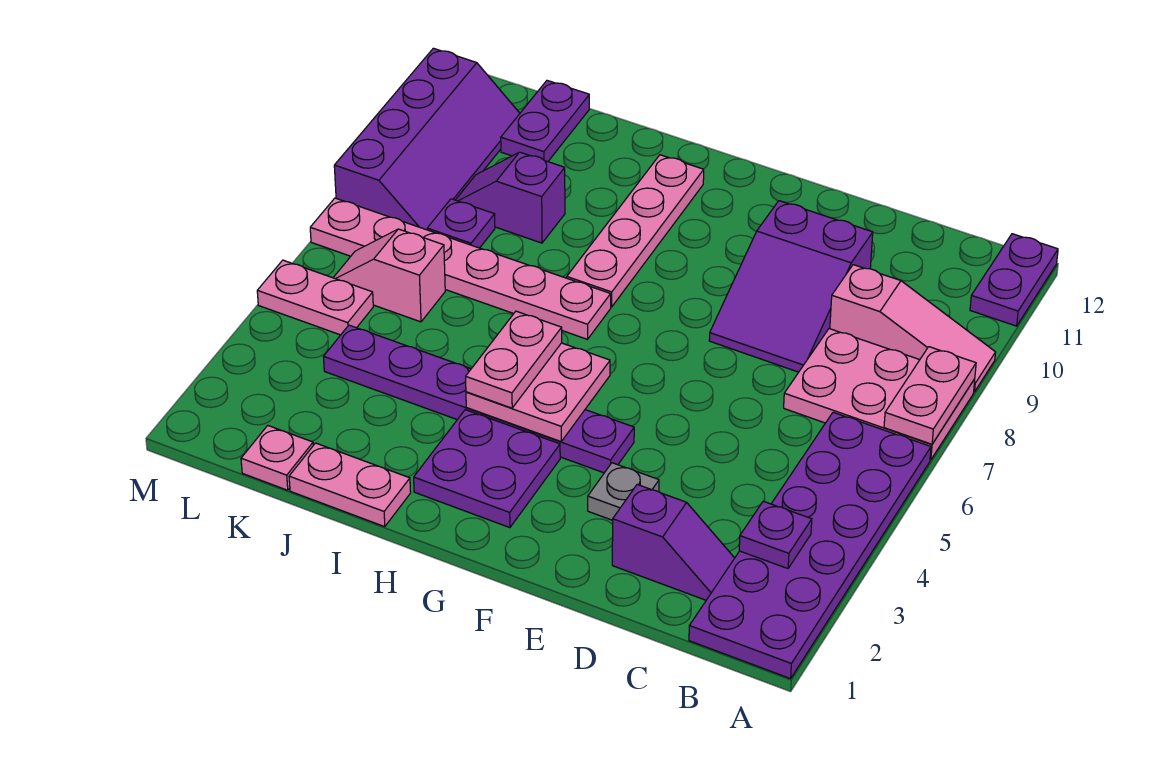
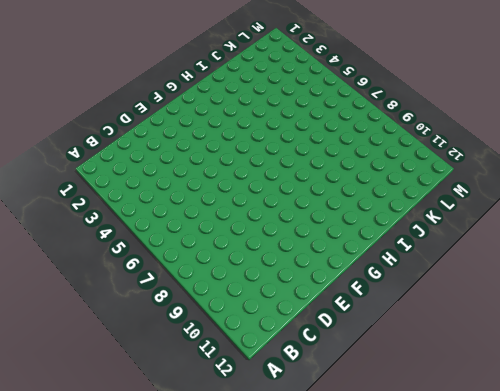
none -> purple plate A1:B6 level 1
none -> pink plate A7:C8 level 1
none -> pink slope A9:C9 level 1 top C

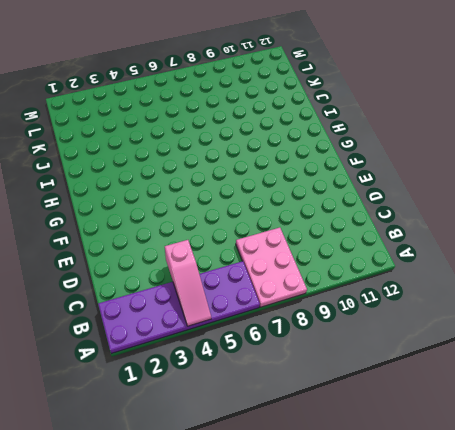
pink slope A4:C4 level 2 top C -> pink slope A9:C9 level 1 top C
none -> purple plate A11:A12 level 1
none -> purple slope C2:D2 level 1 top D
none -> purple slope D8:E10 level 1 top 10

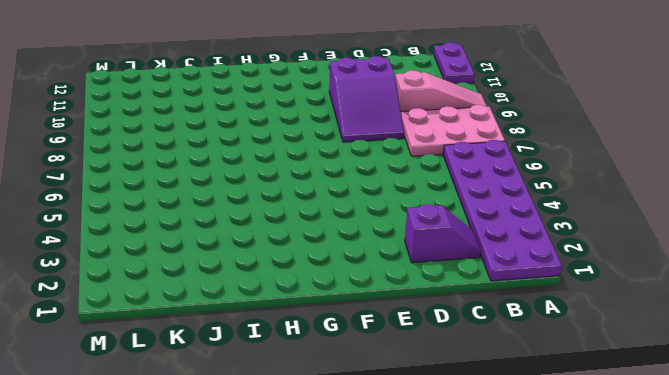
none -> grey plate E3 level 1
none -> purple plate F4:K4 level 1
none -> purple plate G2:H3 level 1

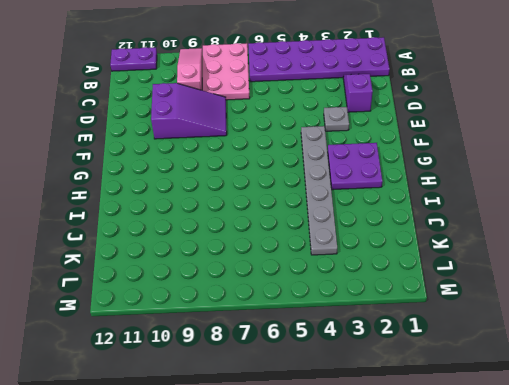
grey plate F4:K4 level 1 -> purple plate F4:K4 level 1
none -> pink plate H7:M7 level 1
none -> pink plate H8:H11 level 1
none -> pink plate I1:J1 level 1

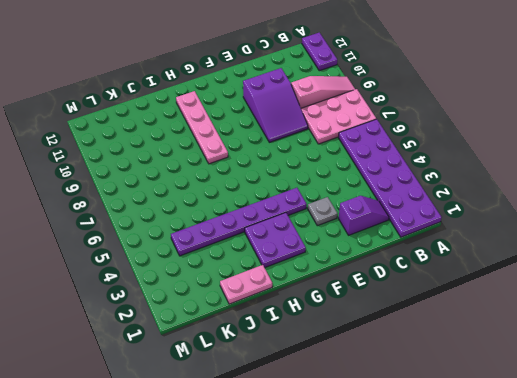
none -> pink plate H7:M7 level 1
none -> purple slope J9:K9 level 1 top J
none -> pink plate K1 level 1

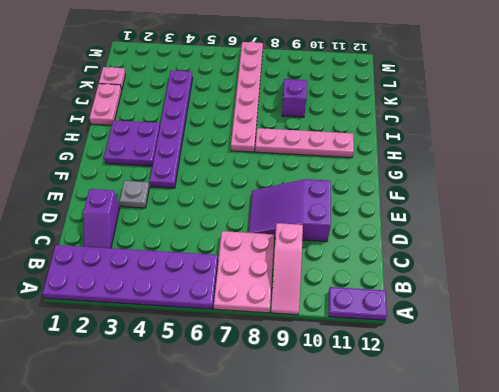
none -> pink slope K6:L6 level 1 top K
none -> purple plate K8 level 1
none -> purple plate K11:K12 level 1

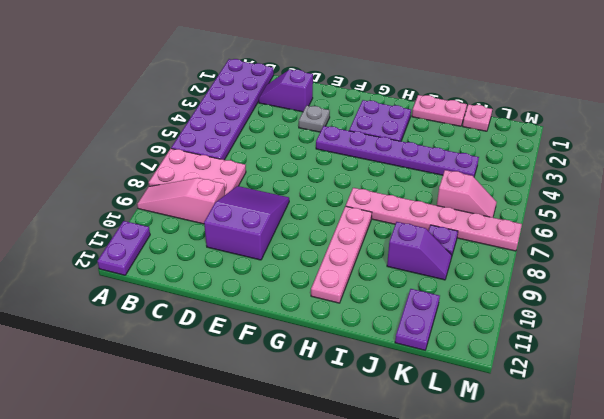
none -> pink plate L5:M5 level 1
none -> purple slope L8:M11 level 1 top M
none -> pink plate A7:A8 level 2

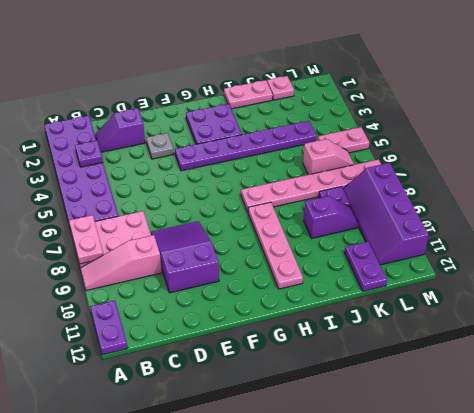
none -> pink plate G4:H5 level 2
none -> pink plate H4:H5 level 3

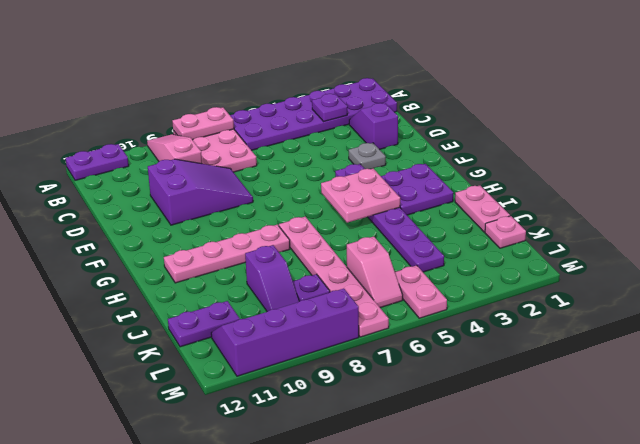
none -> pink plate H4:H5 level 3

